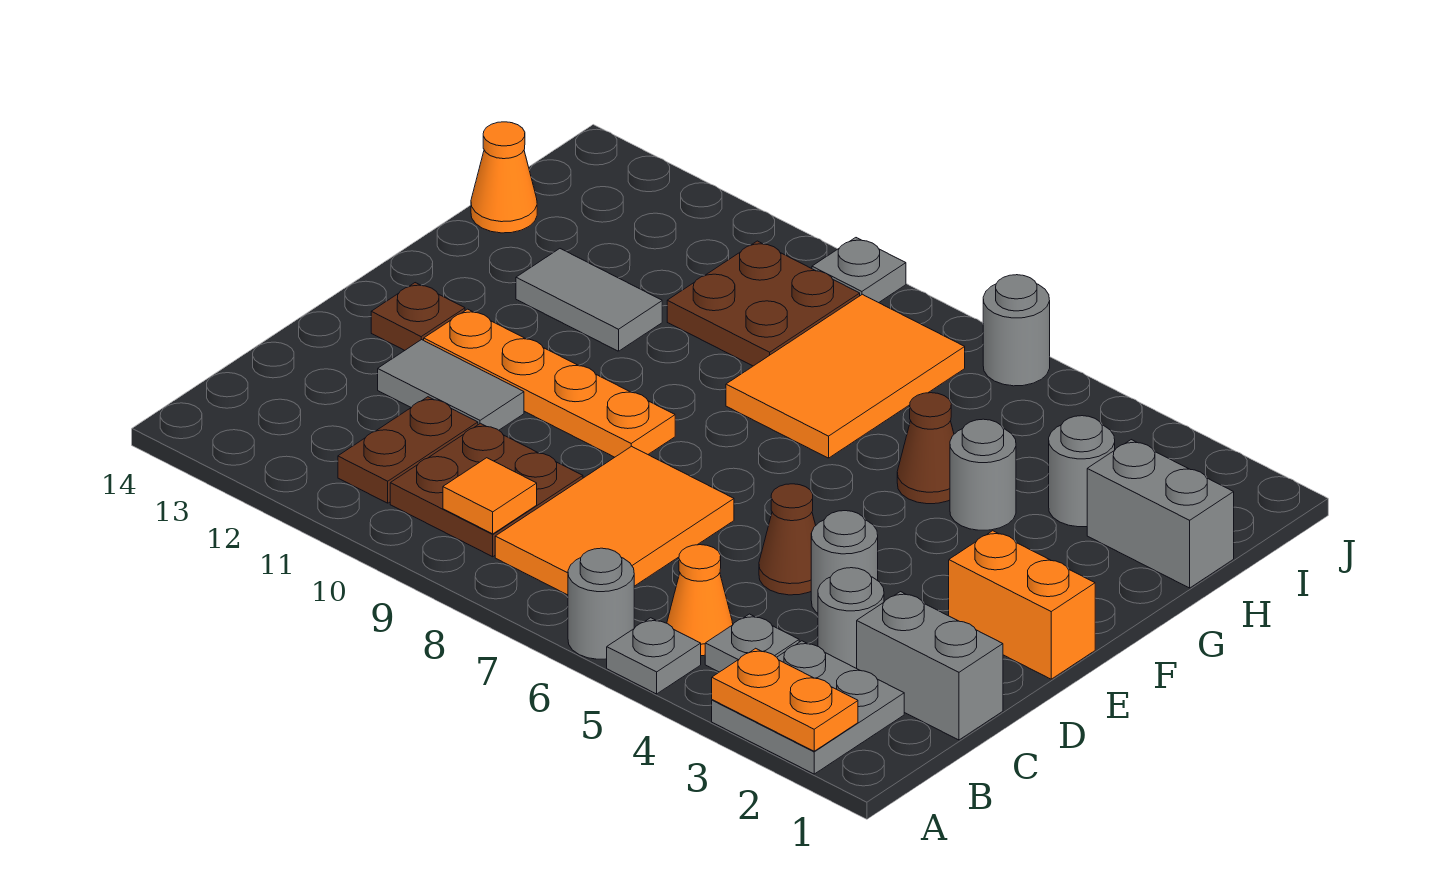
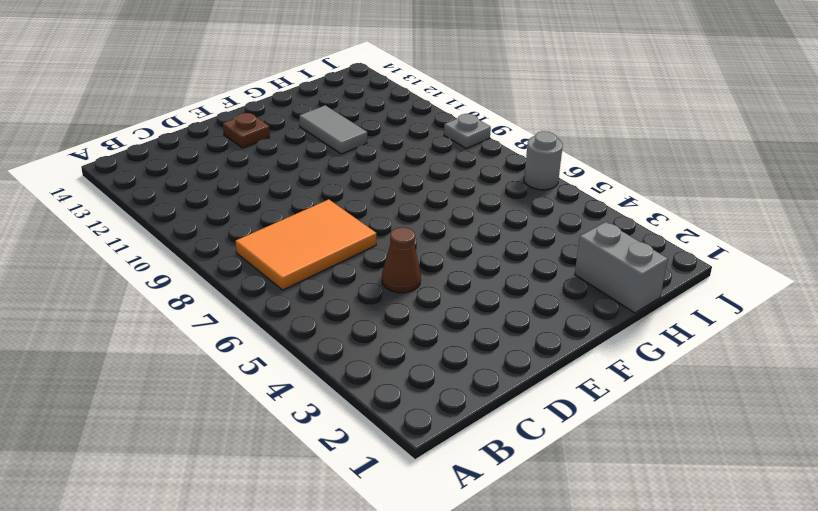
none -> grey plate A2:B3 level 1
none -> grey plate A5 level 1
none -> grey round brick A6 level 1

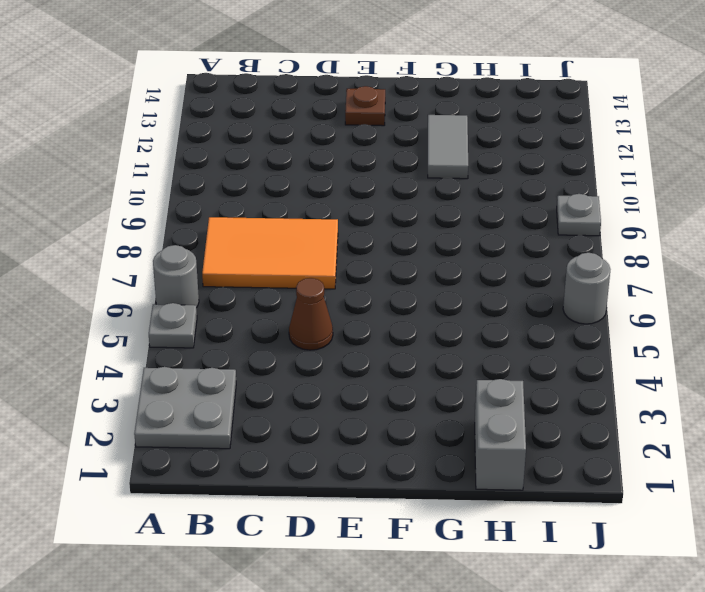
none -> grey plate B4 level 1
none -> orange cone B5 level 1
none -> brown plate B9:C10 level 1

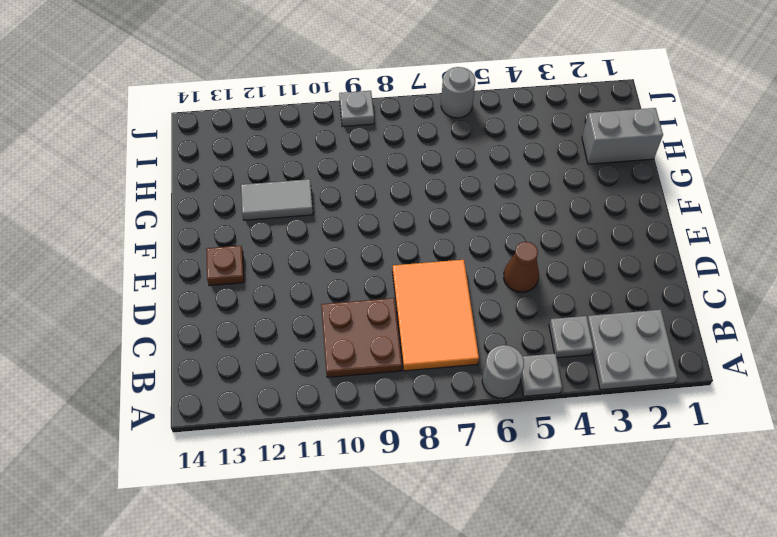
none -> orange cone B5 level 1
none -> brown plate B11:C11 level 1
none -> grey brick C1:C2 level 1

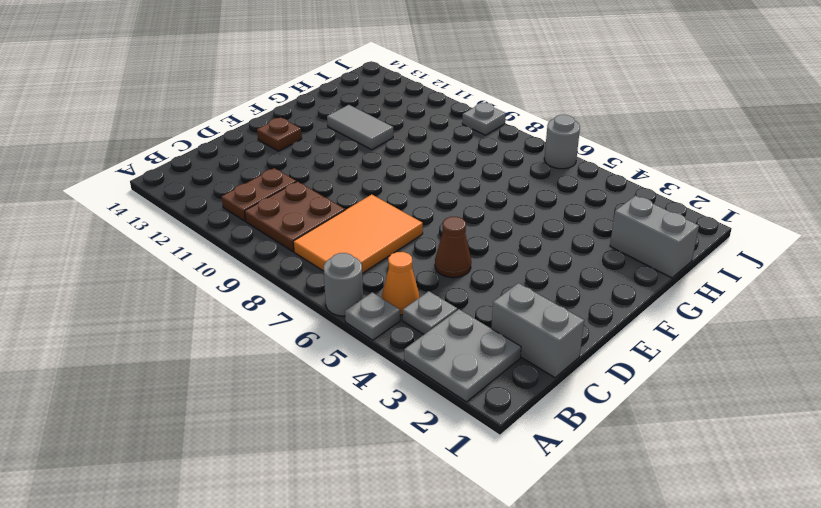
none -> grey round brick C3 level 1
none -> grey round brick D4 level 1
none -> grey tile D11:D12 level 1

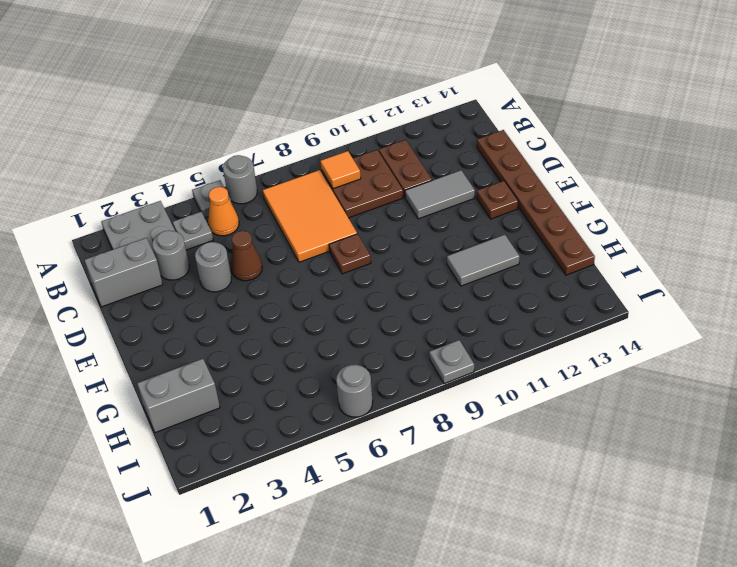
brown plate C14:H14 level 1 -> orange cone H14 level 1
brown plate E8 level 1 -> none
none -> orange brick E1:E2 level 1
none -> orange plate E9:E12 level 1
none -> grey round brick G4 level 1

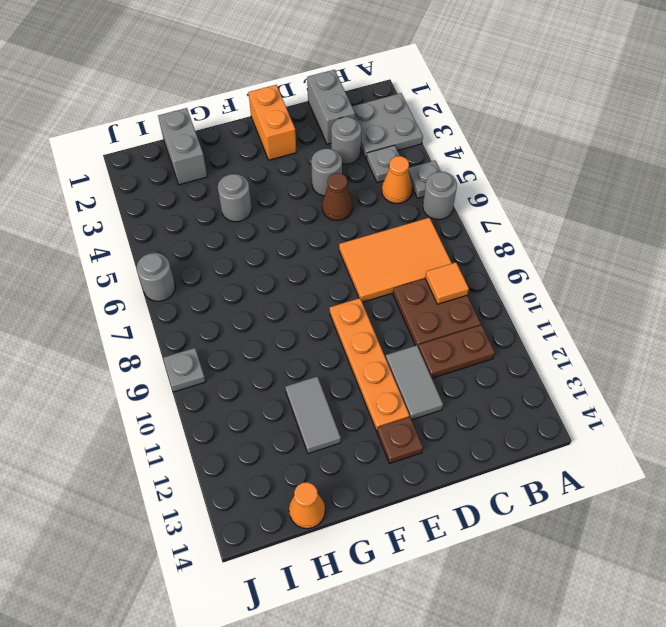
none -> brown cone G5 level 1
none -> orange tile G7:I8 level 1
none -> grey round brick H3 level 1

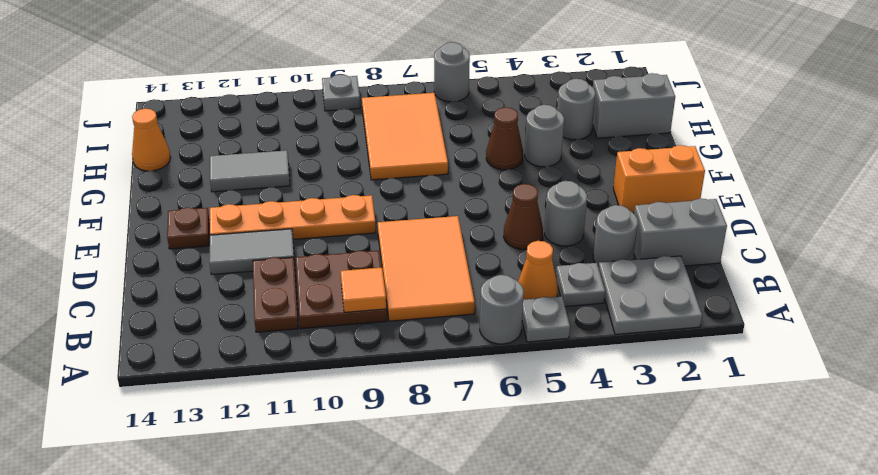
none -> brown plate H9:I10 level 1
none -> orange plate A2:A3 level 2

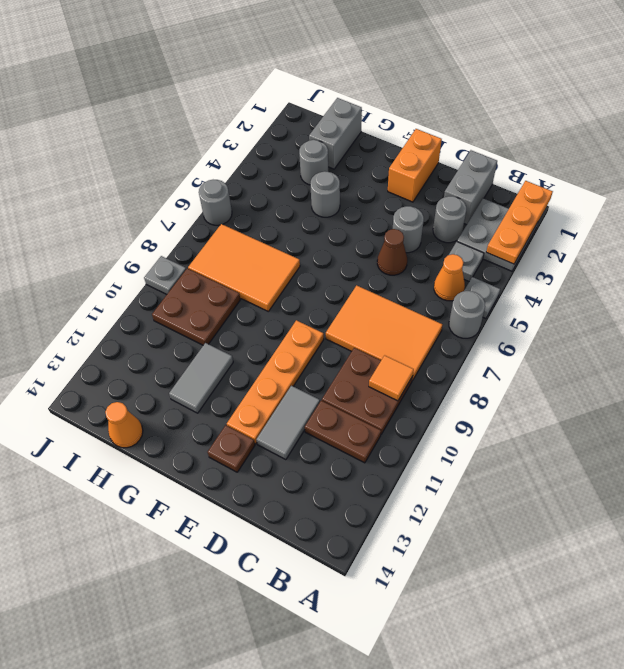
orange plate A1:A3 level 2 -> orange plate A2:A3 level 2
none -> brown cone G5 level 1

